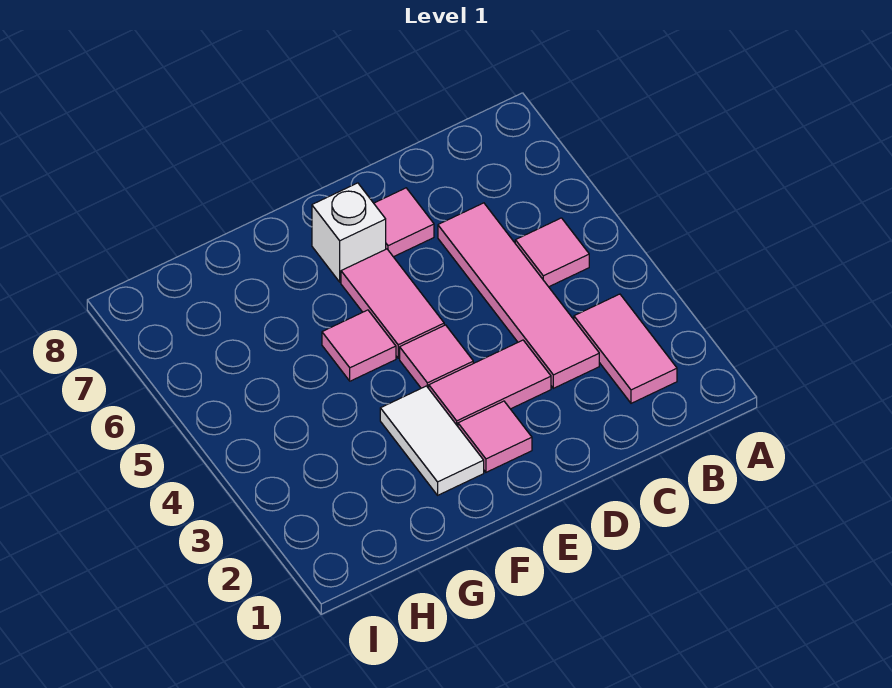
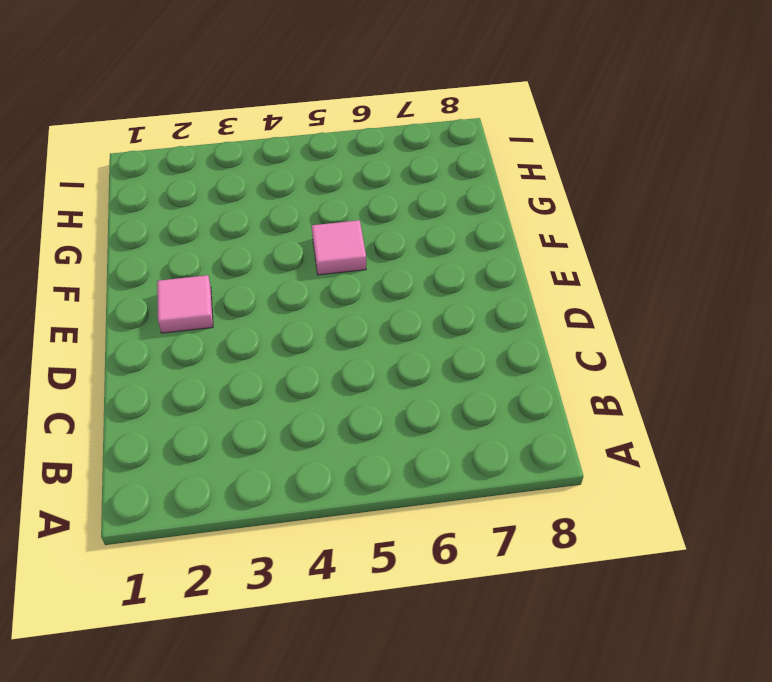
none -> pink tile B2:B3 level 1
none -> pink tile B5 level 1

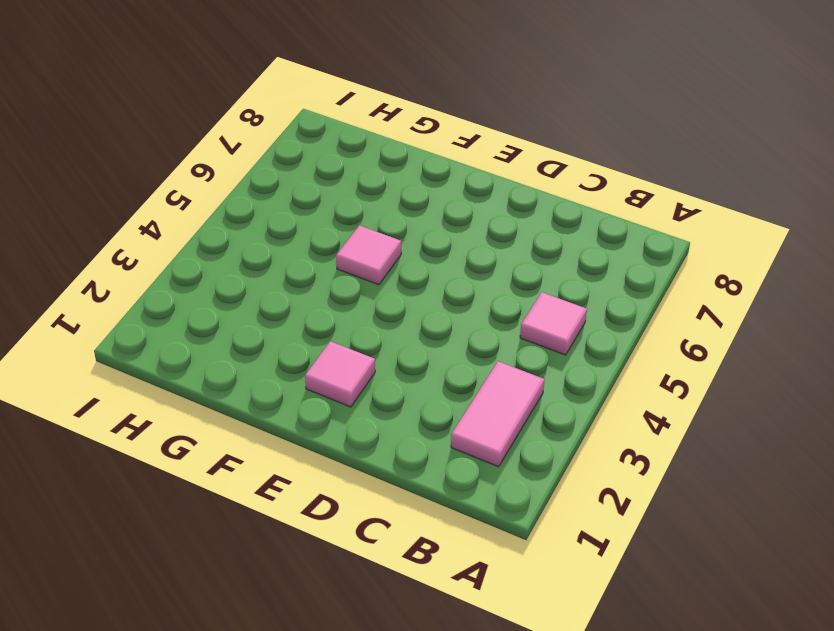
none -> pink tile C3:C6 level 1
none -> pink tile D3:E3 level 1

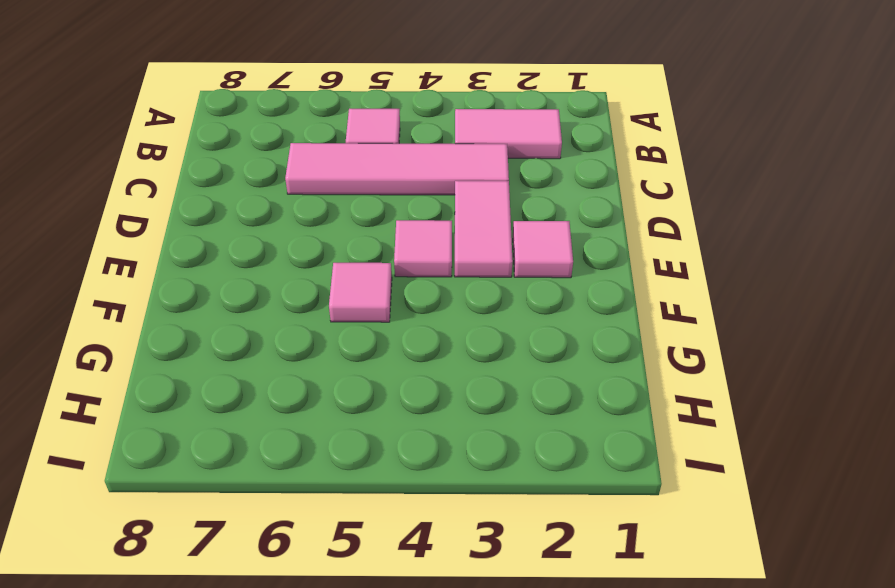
none -> pink tile D7 level 1
none -> pink tile E5:E6 level 1

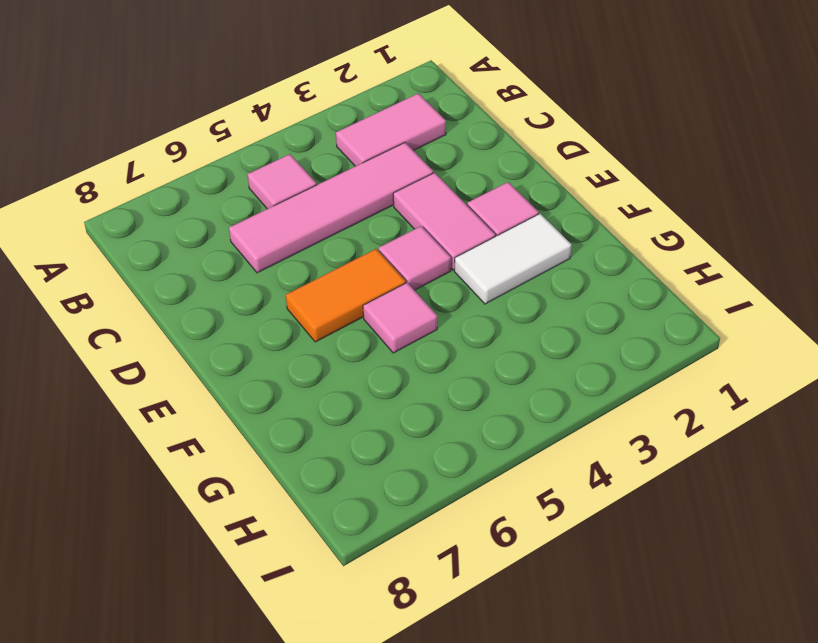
orange tile E5:E6 level 1 -> pink tile E5:E6 level 1
none -> pink tile D7 level 1
none -> white brick E7 level 1

